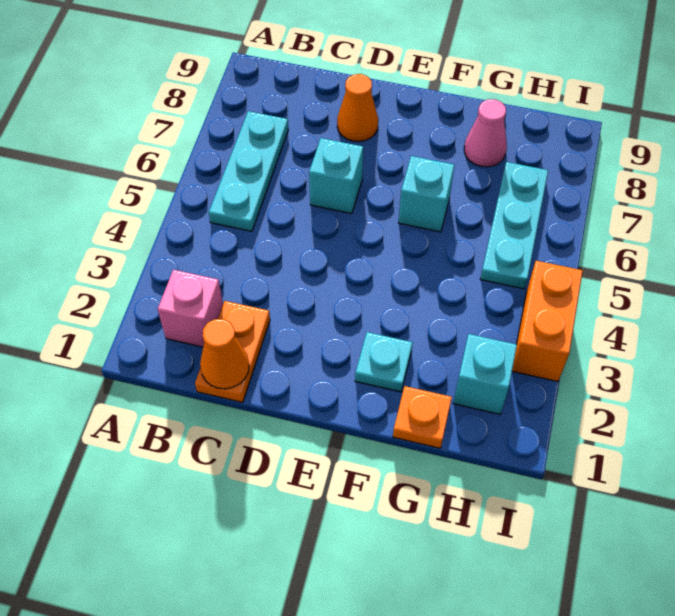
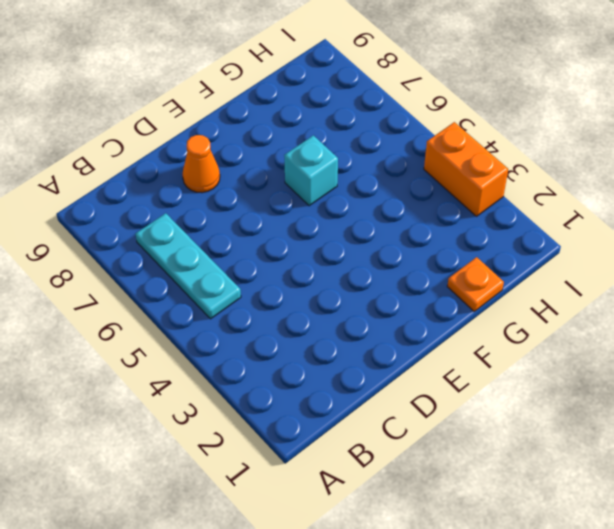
none -> pink brick B2 level 1
none -> orange plate C1:C2 level 1
none -> cyan brick D6 level 1

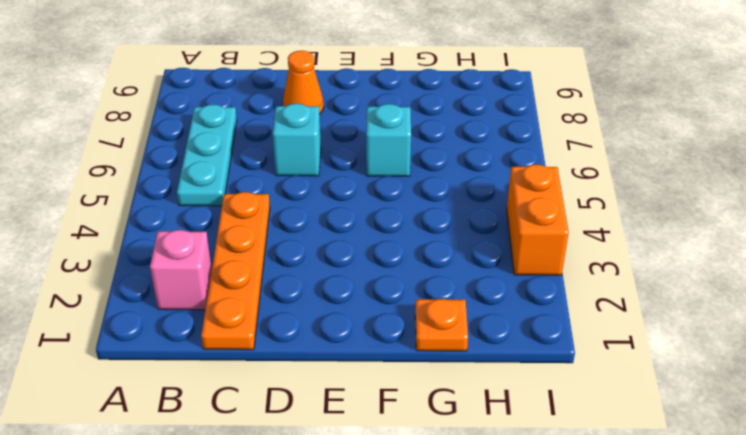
orange plate C1:C4 level 1 -> orange plate C1:C2 level 1
none -> cyan plate F2 level 1
none -> pink cone G8 level 1
none -> cyan brick H2 level 1

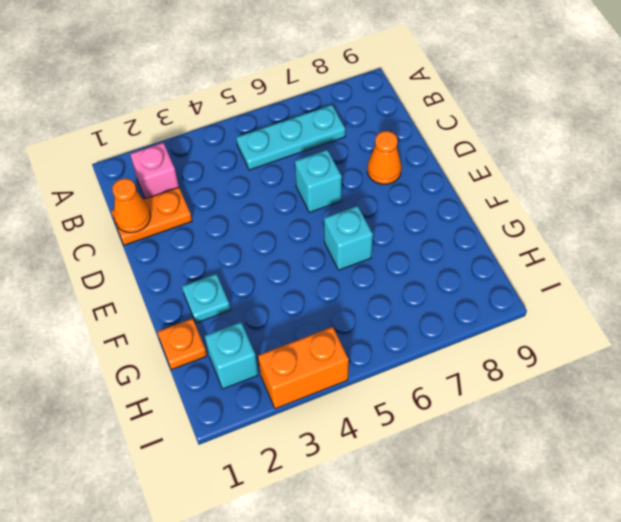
none -> pink cone G8 level 1
none -> cyan plate H5:H7 level 1

